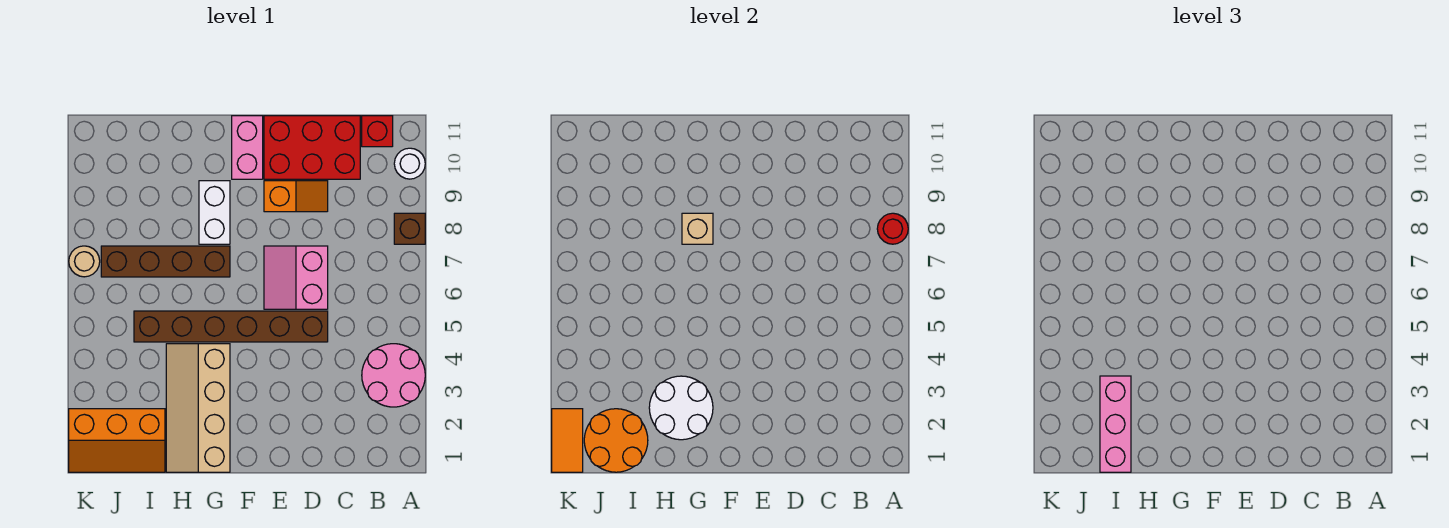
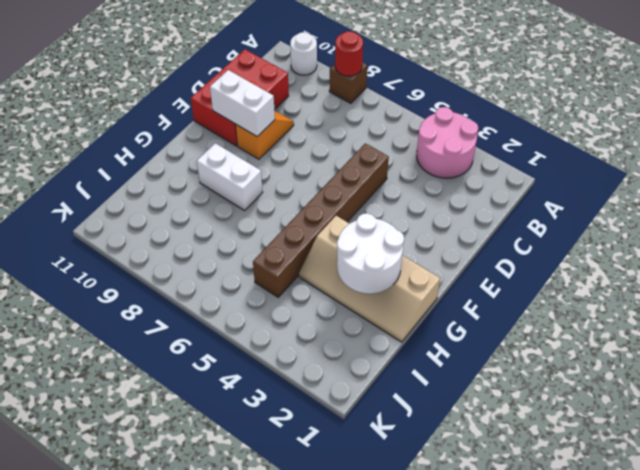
white brick E9:E10 level 2 -> none
none -> red brick B11 level 1
none -> pink slope D6:E7 level 1 top D
none -> pink brick F10:F11 level 1

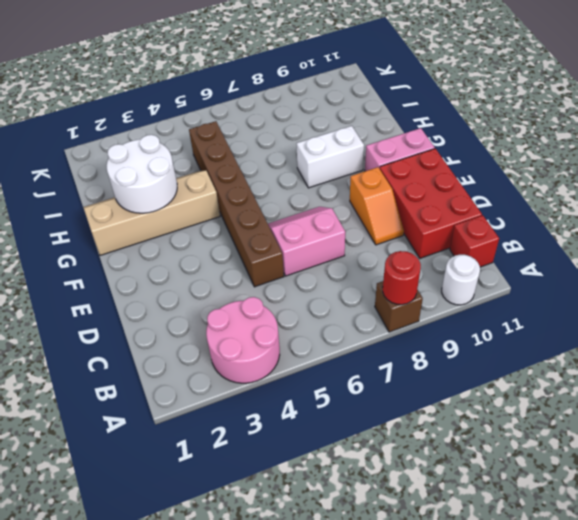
none -> brown brick G7:J7 level 1
none -> orange slope I1:K2 level 1 top 2
none -> tan round brick K7 level 1

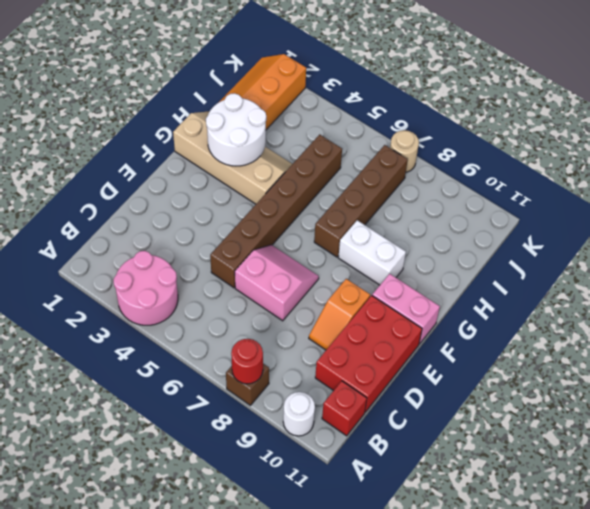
none -> tan brick G8 level 2
none -> orange round brick I1:J2 level 2
none -> orange tile K1:K2 level 2

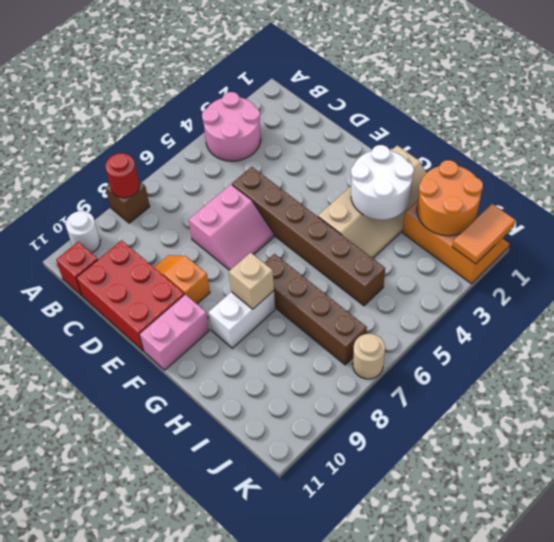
none -> pink brick I1:I3 level 3

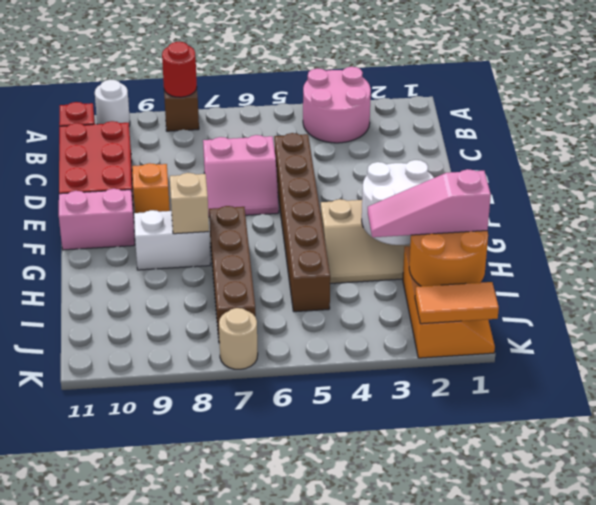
pink slope I1:I3 level 3 top 1 -> pink brick I1:I3 level 3

